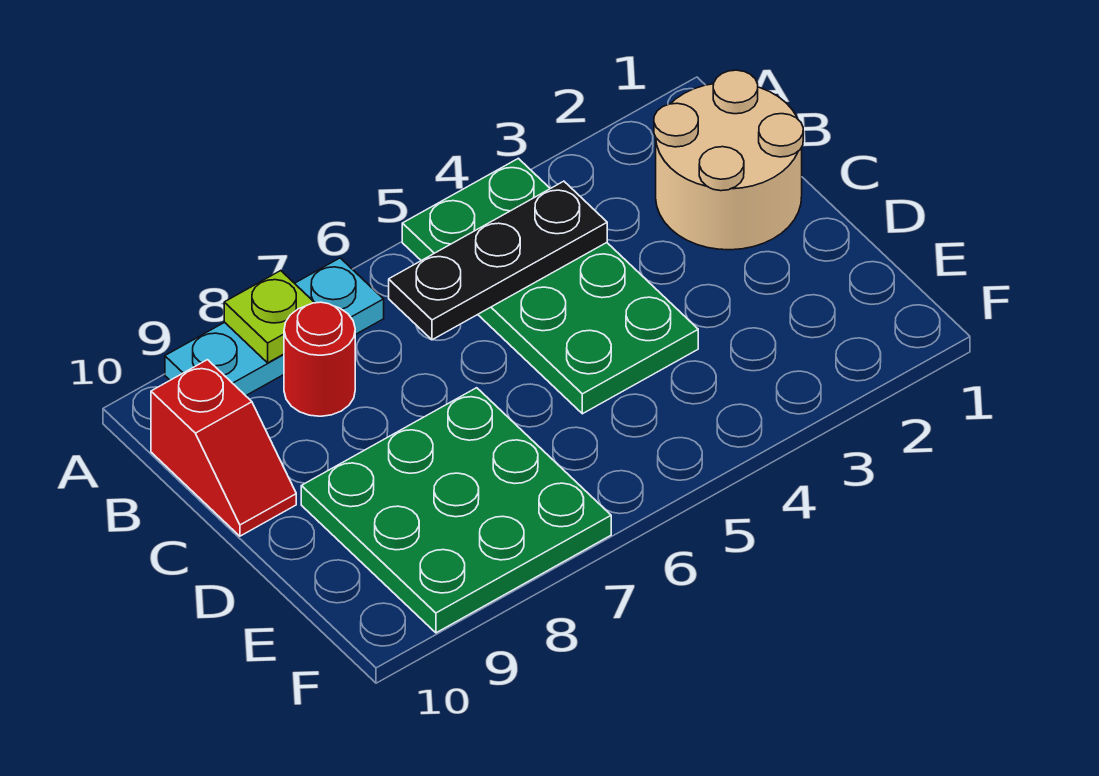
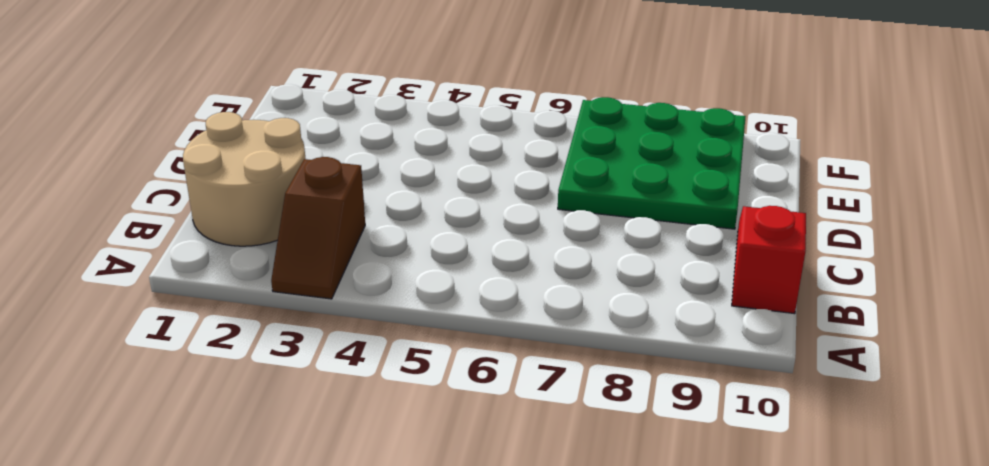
brown slope A3:B3 level 1 top B -> none
none -> green plate A4:D5 level 1
none -> cyan plate A7:A9 level 1

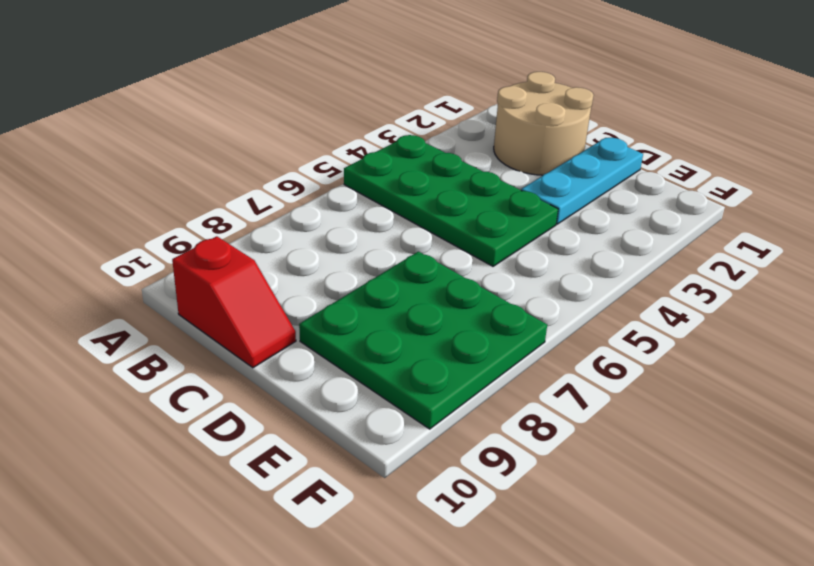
cyan plate D1:D3 level 1 -> cyan plate A7:A9 level 1
none -> red round brick B8 level 1
none -> lime plate A8 level 2

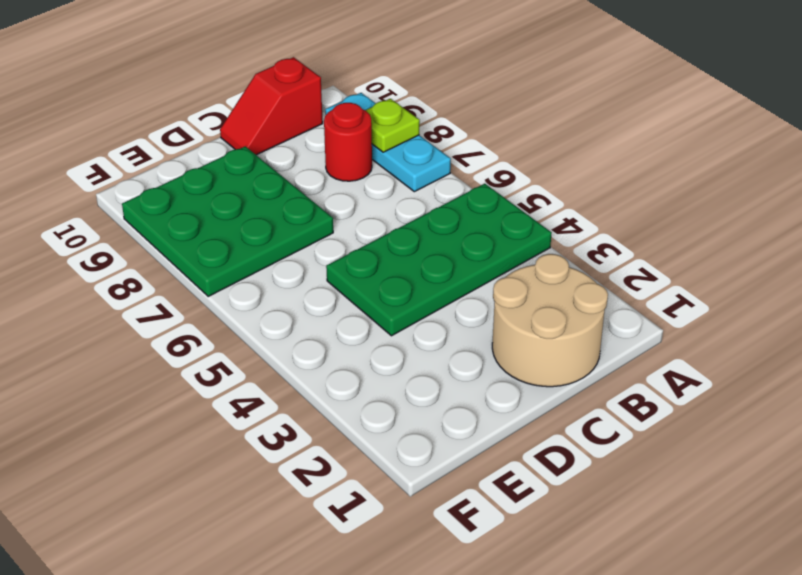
none -> black plate B4:B6 level 2

